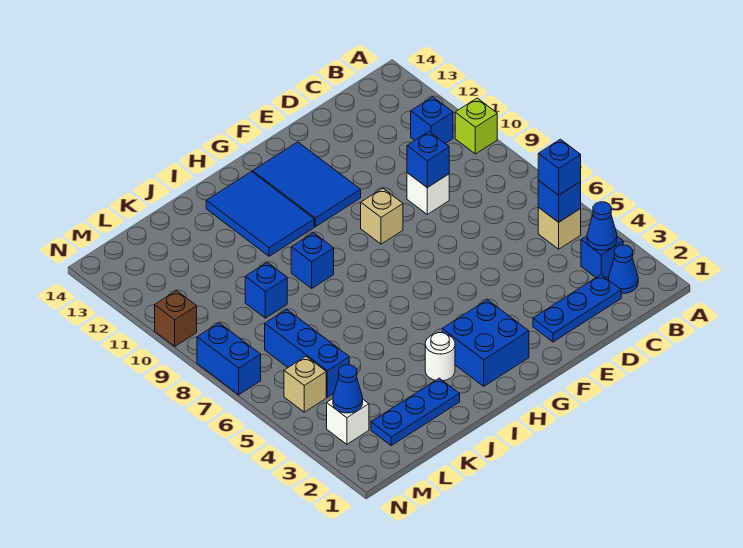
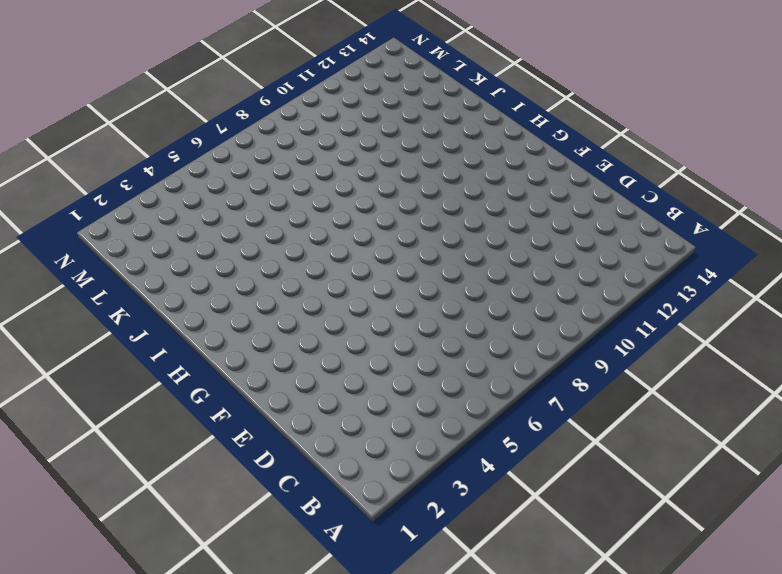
none -> lime brick A10 level 1
none -> blue cone B2 level 1
none -> blue brick B3 level 1

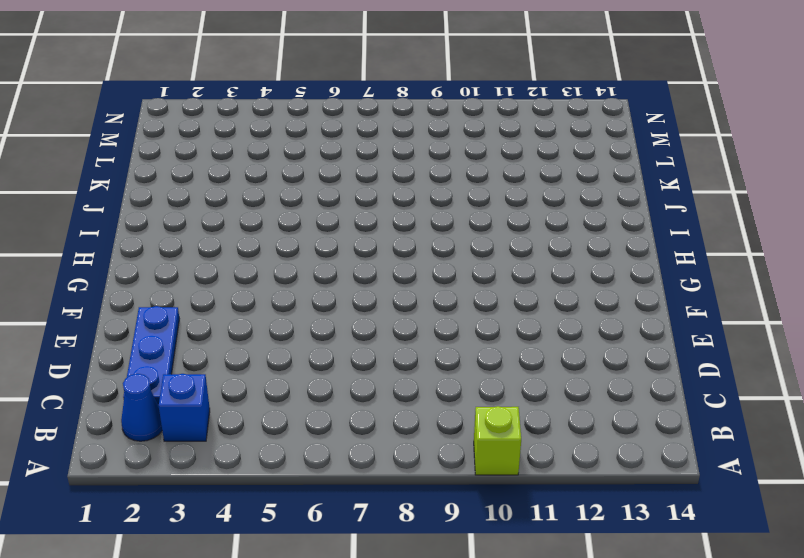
none -> tan brick B5 level 1
none -> blue brick B11 level 1
none -> white brick D9 level 1

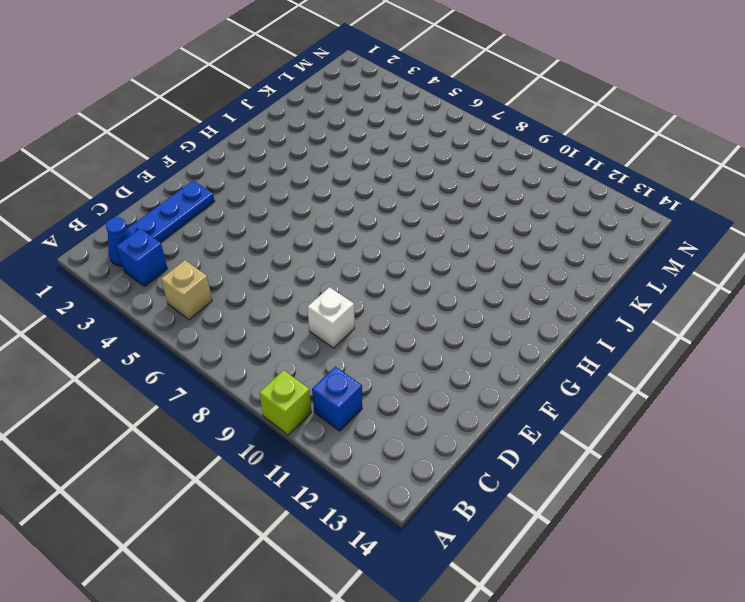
none -> tan brick F9 level 1
none -> blue tile F11:G13 level 1
none -> blue brick G2:H3 level 1

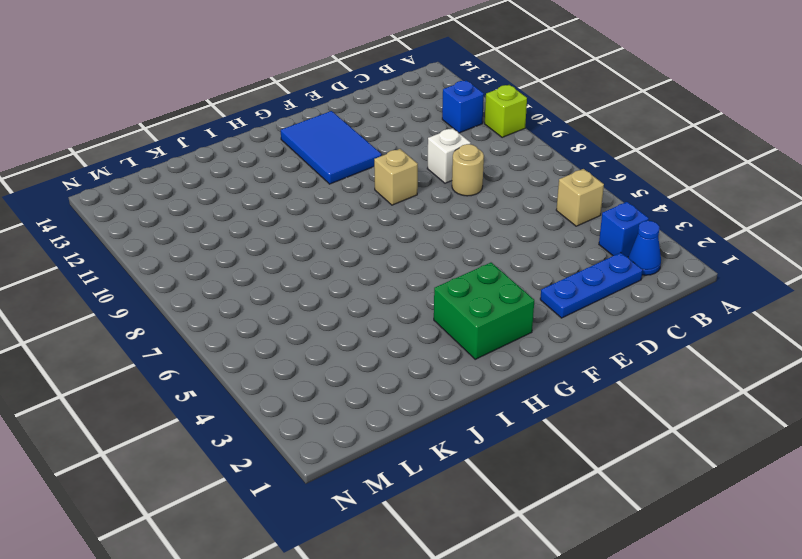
tan round brick D8 level 1 -> none
green brick G2:H3 level 1 -> blue brick G2:H3 level 1
none -> blue tile H11:I13 level 1
none -> white round brick I3 level 1
none -> blue brick I9 level 1

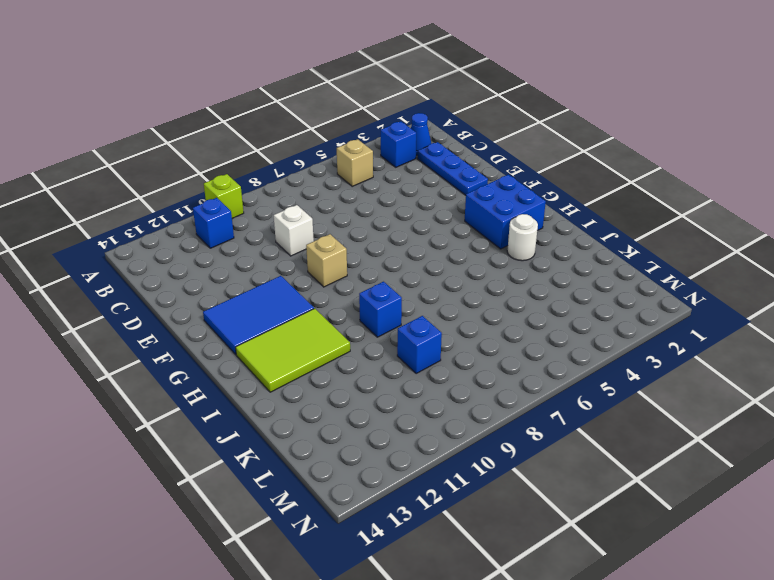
lime tile H11:I13 level 1 -> blue tile H11:I13 level 1
none -> blue plate J2:L2 level 1
none -> blue brick L5:L7 level 1
none -> white brick M3 level 1

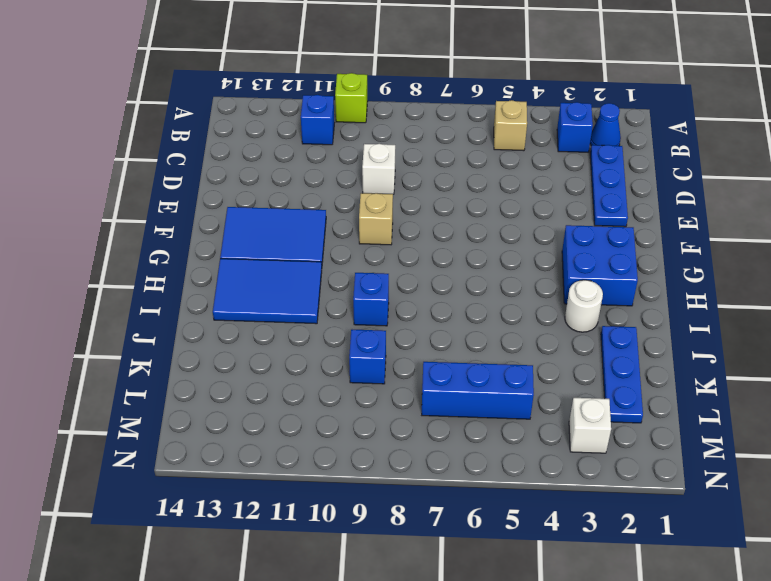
none -> tan brick M5 level 1
none -> blue brick N7:N8 level 1
none -> brown brick N10 level 1

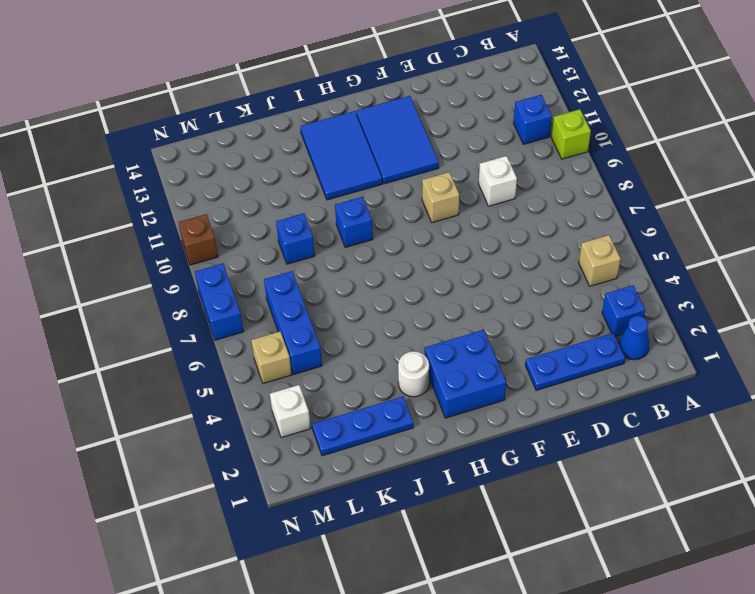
none -> blue cone B3 level 2
none -> blue brick B5 level 2
none -> blue brick D9 level 2

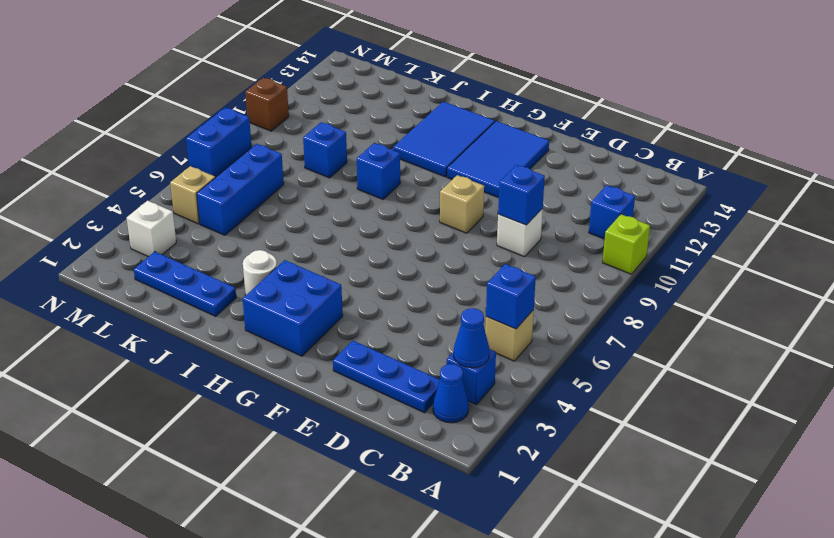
none -> blue cone M3 level 2
none -> blue brick B5 level 3

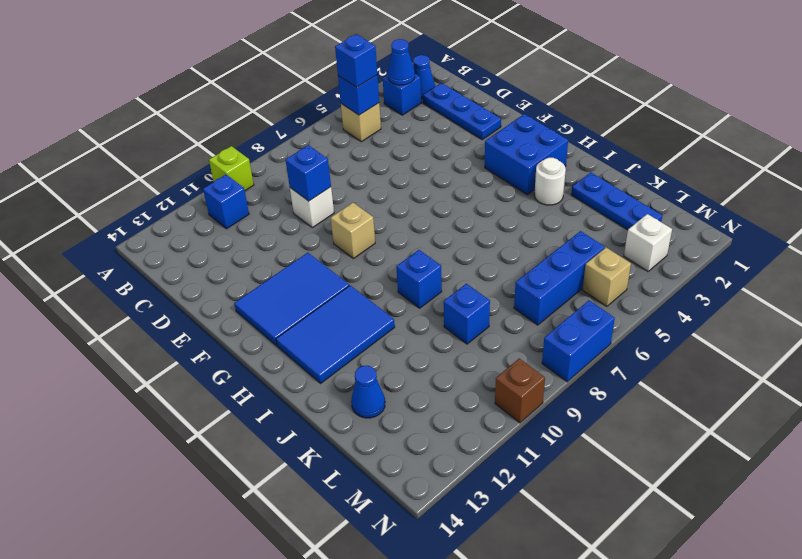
blue cone K13 level 1 -> blue cone M3 level 2

